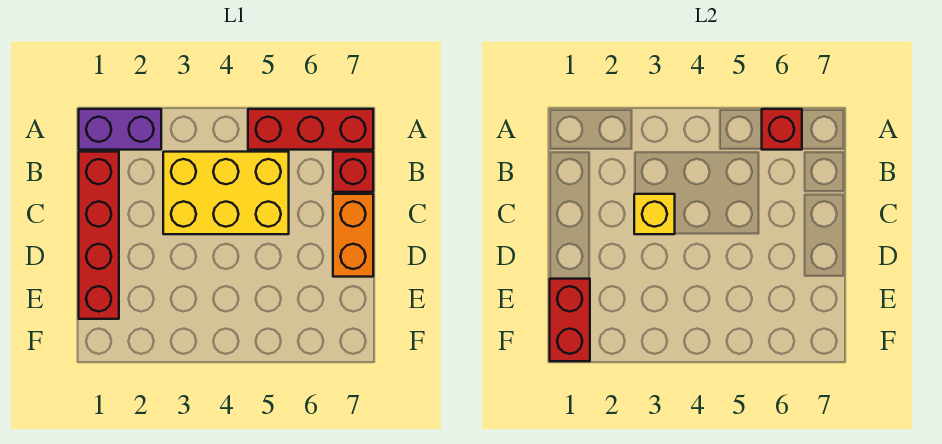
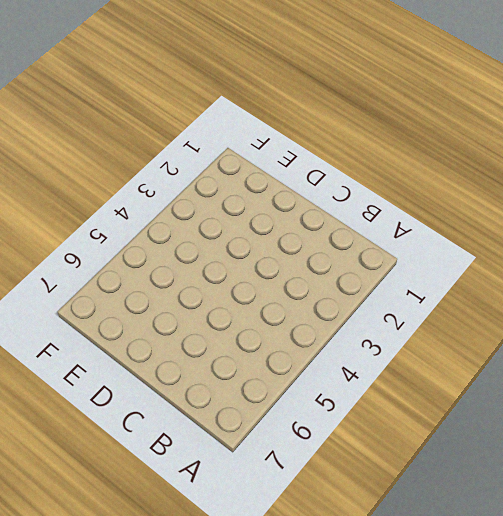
none -> purple brick A1:A2 level 1
none -> red brick A5:A7 level 1

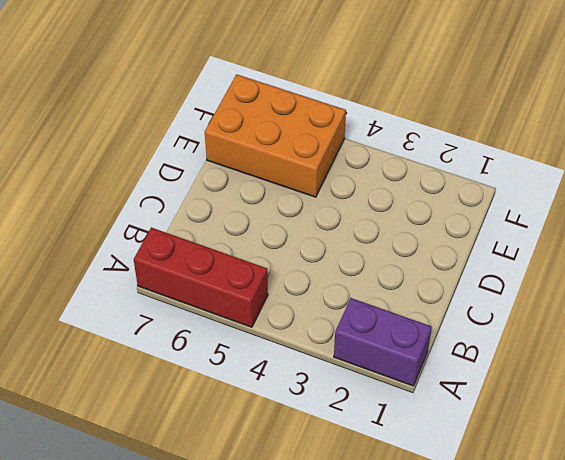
orange brick E5:F7 level 1 -> none
none -> red brick B1:E1 level 1
none -> yellow brick B3:C5 level 1

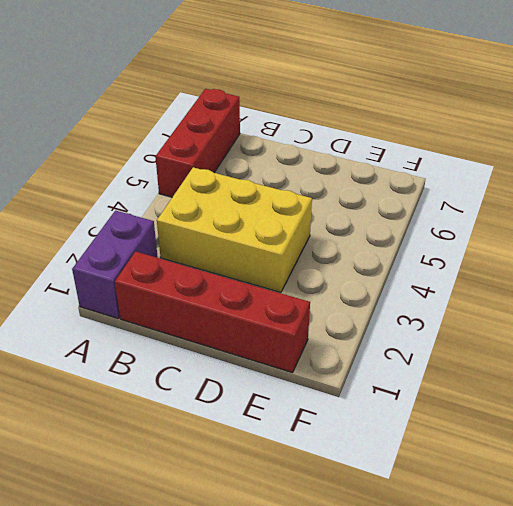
yellow brick B3:D4 level 1 -> yellow brick B3:C5 level 1
none -> red brick B7 level 1
none -> orange brick C7:D7 level 1

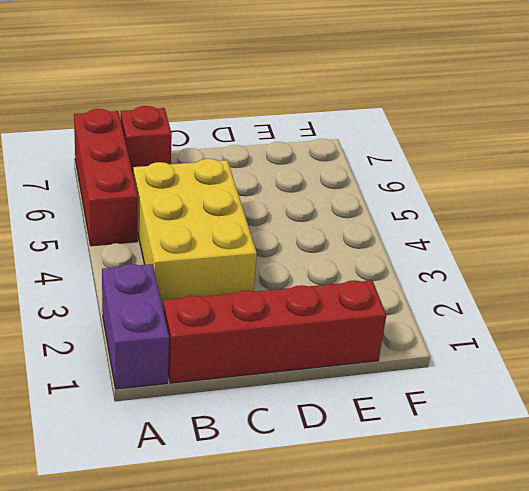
none -> orange brick C7:D7 level 1
none -> red brick A6 level 2

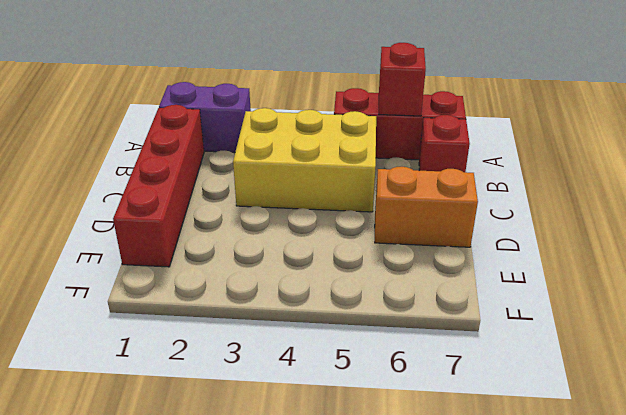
orange brick D6:D7 level 1 -> orange brick C7:D7 level 1
none -> yellow brick C3 level 2
none -> red brick E1:F1 level 2

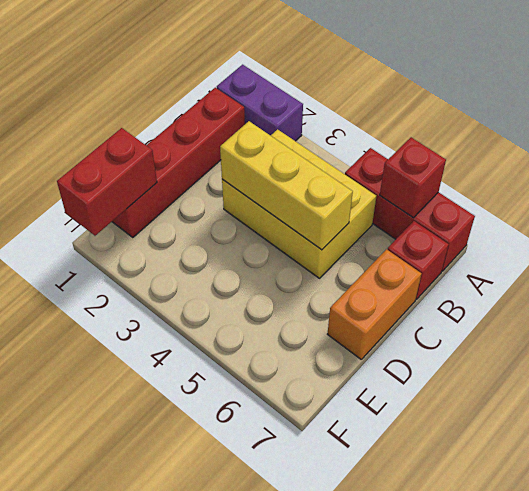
yellow brick C3:C5 level 2 -> yellow brick C3 level 2

